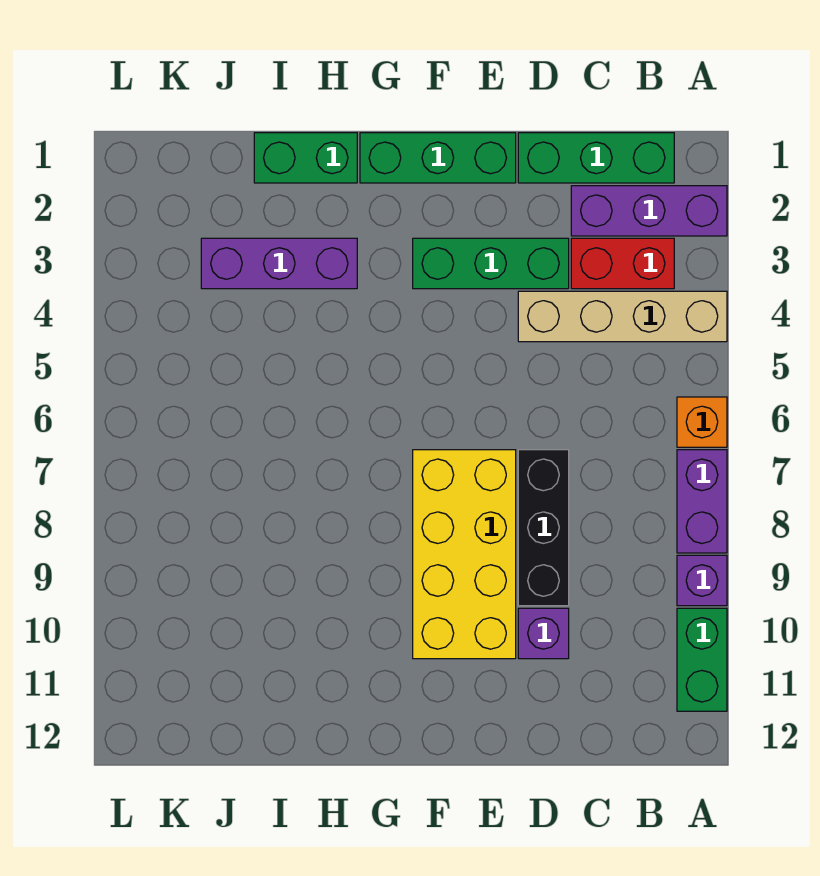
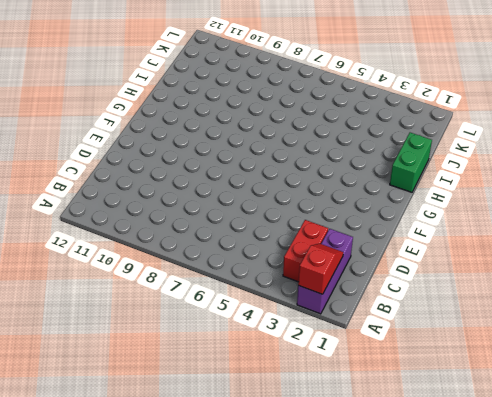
red slope A2:B2 level 2 top A -> none
none -> tan brick A4:D4 level 1
none -> orange brick A6 level 1
none -> purple brick A7:A8 level 1

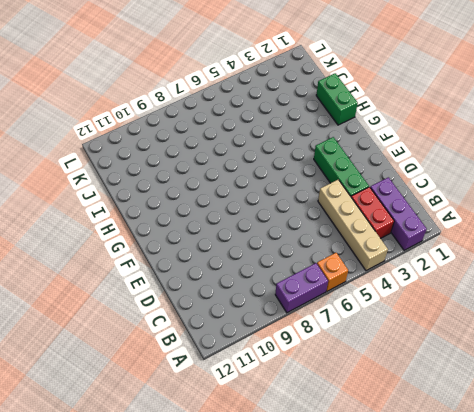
none -> purple brick A9 level 1
none -> green brick A10:A11 level 1
none -> green brick B1:D1 level 1

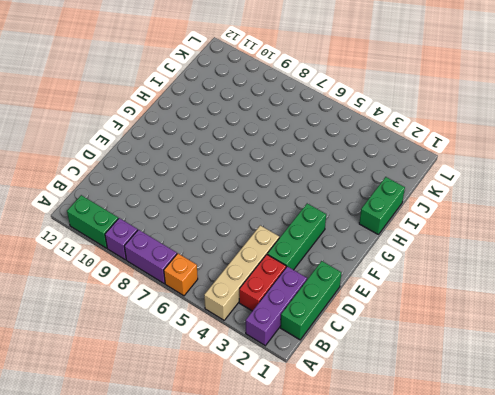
none -> black brick D7:D9 level 1
none -> purple brick D10 level 1
none -> green brick E1:G1 level 1

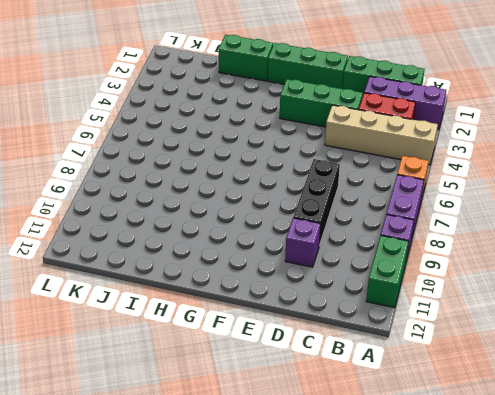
none -> yellow brick E7:F10 level 1
none -> purple brick H3:J3 level 1

